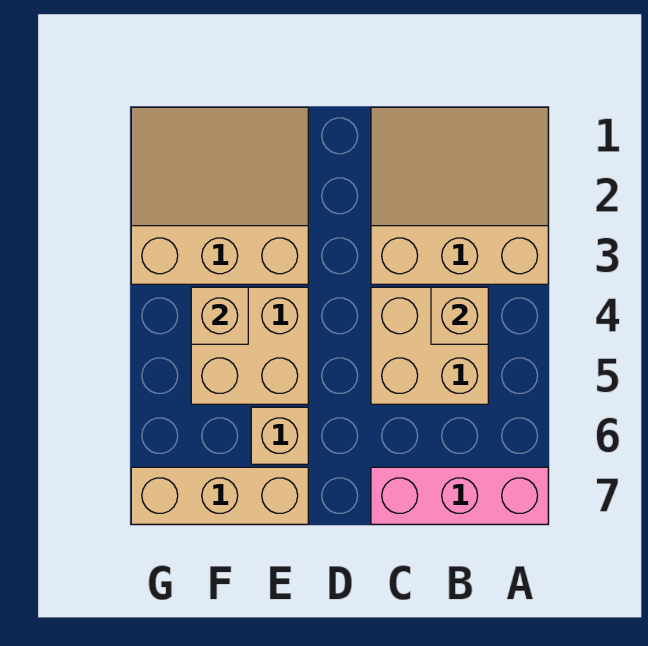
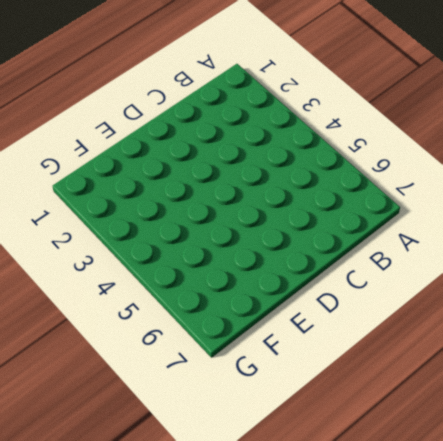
none -> tan slope A1:C3 level 1 top 3
none -> pink brick A7:C7 level 1

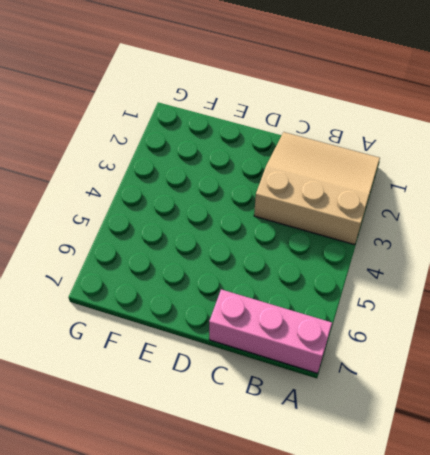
none -> tan brick B4:C5 level 1
none -> tan slope E1:G3 level 1 top 3

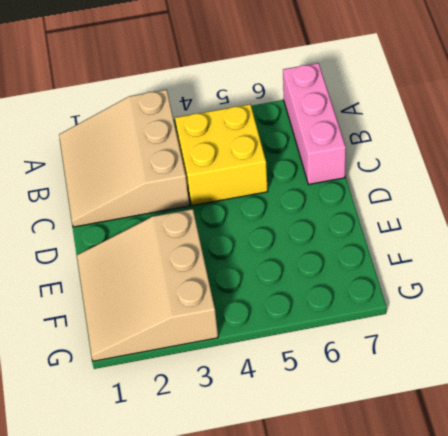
yellow brick B4:C5 level 1 -> tan brick B4:C5 level 1
none -> tan brick E4:F5 level 1
none -> tan brick E6 level 1

